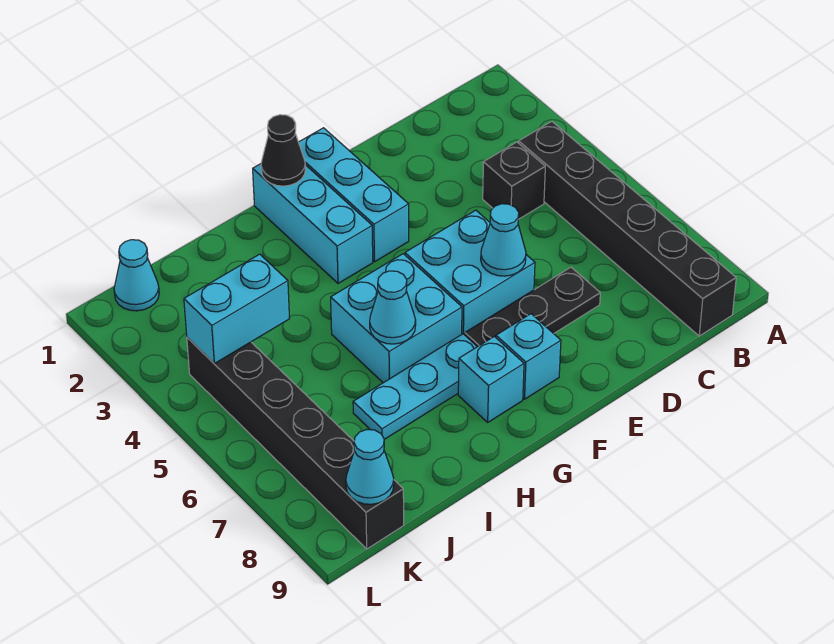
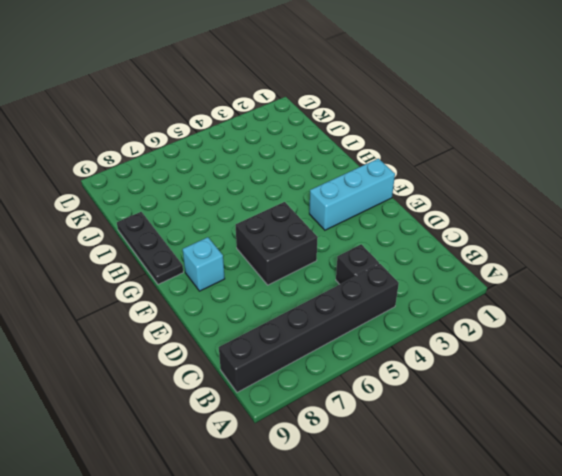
black brick E5:F6 level 1 -> cyan brick E5:F6 level 1
black plate G9:I9 level 1 -> black plate D7:F7 level 1
none -> cyan brick G1:G3 level 1
none -> cyan brick G5:H6 level 1
none -> cyan plate G7:I7 level 1

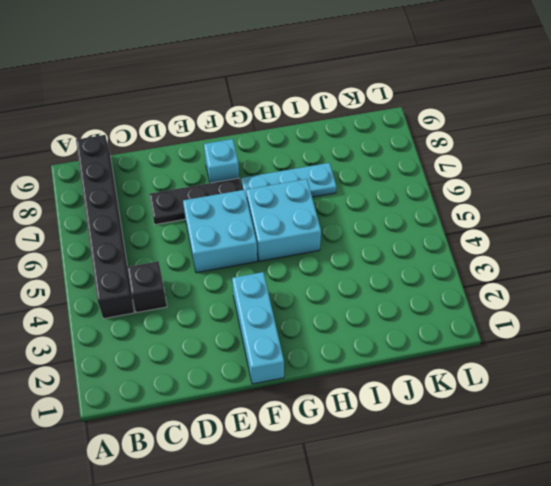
none -> cyan brick G1:G3 level 1
none -> cyan brick G8 level 1
none -> cyan cone K1 level 1

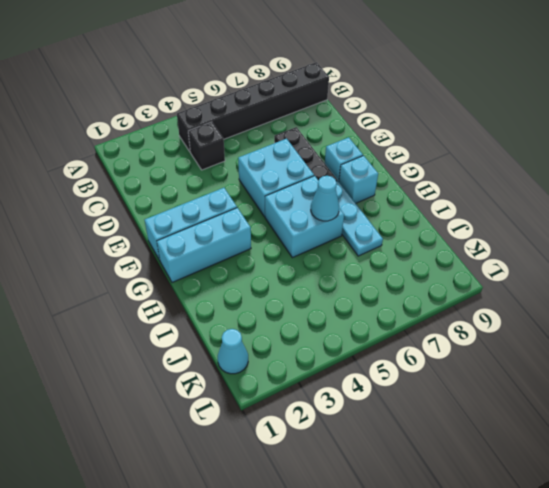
none -> black brick K4:K9 level 1
none -> cyan cone E6 level 2
none -> black cone G1 level 2

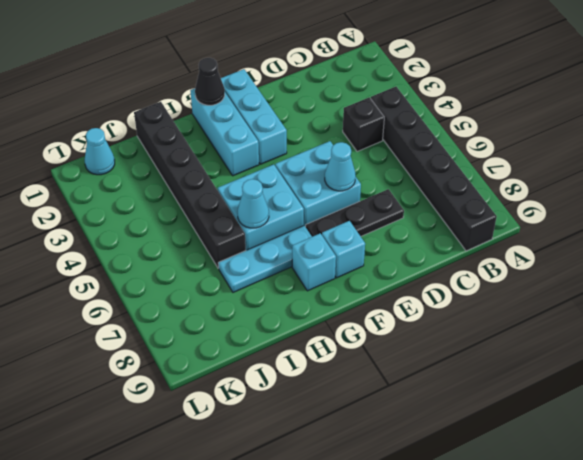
black brick I1:I6 level 1 -> black brick K4:K9 level 1
none -> cyan brick J4:K4 level 2
none -> cyan cone K9 level 2

